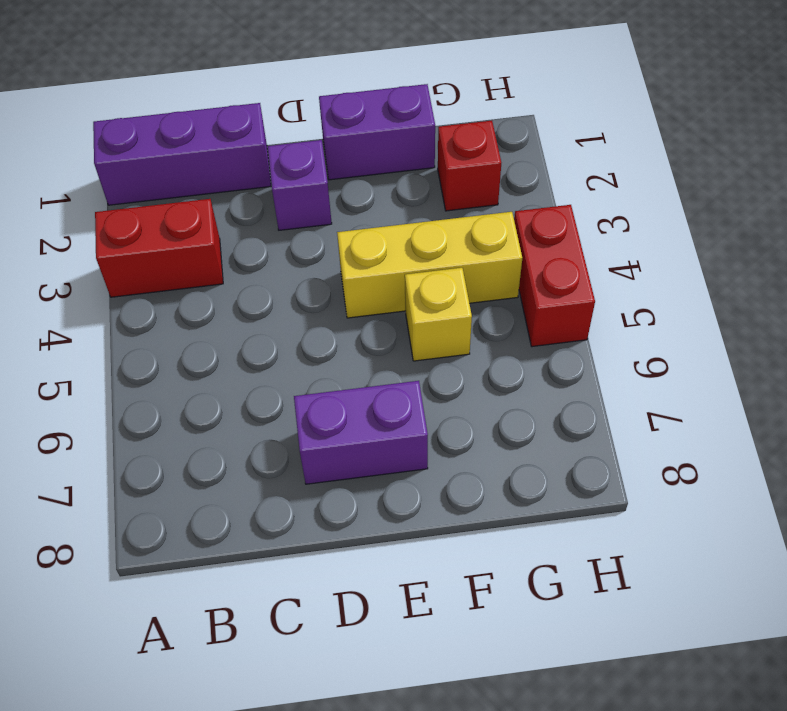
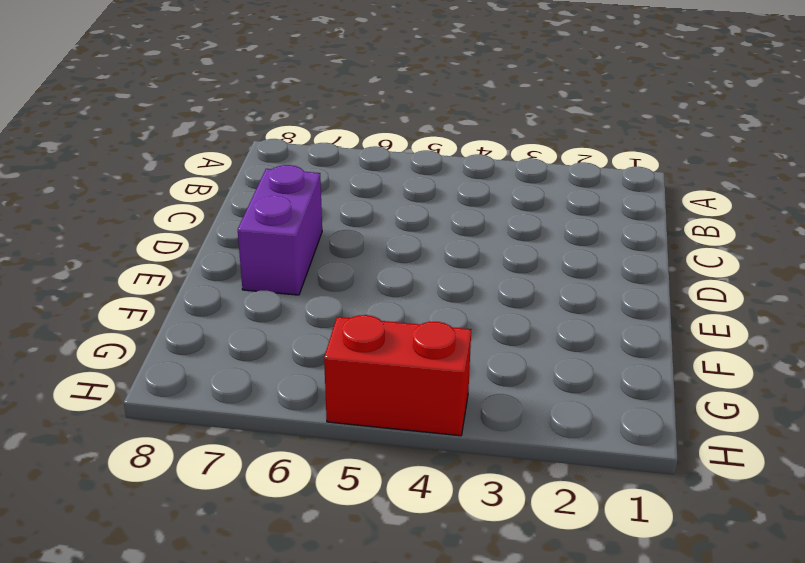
none -> purple brick A1:C1 level 1
none -> red brick A3:B3 level 1

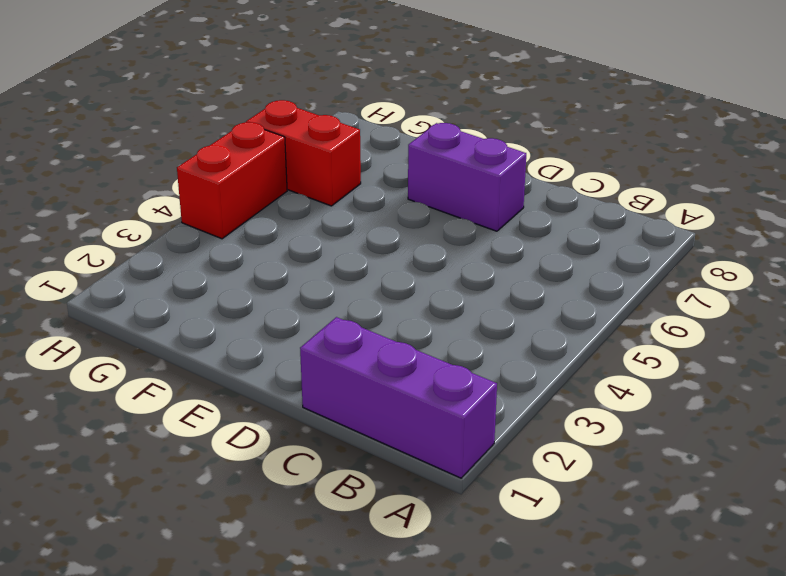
red brick G6:H6 level 1 -> red brick A3:B3 level 1
none -> purple brick D2 level 1
none -> purple brick E1:F1 level 1

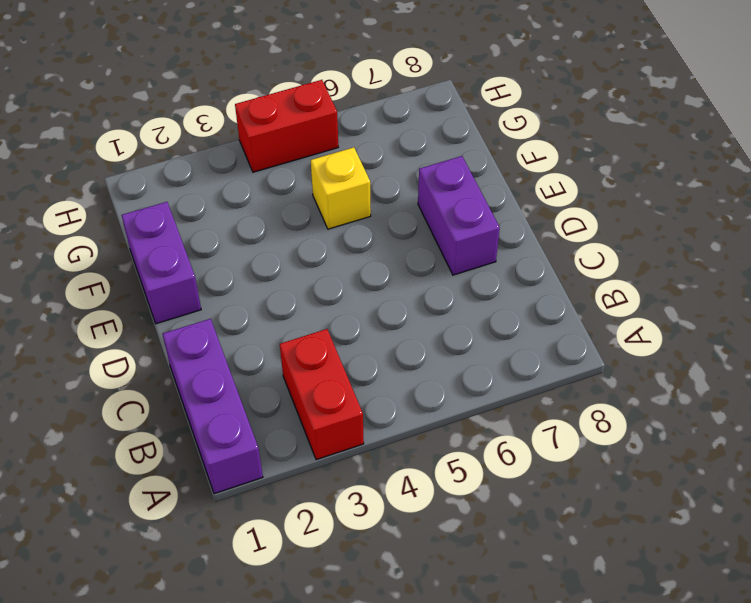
none -> purple brick D2 level 1
none -> yellow brick E4:G4 level 1

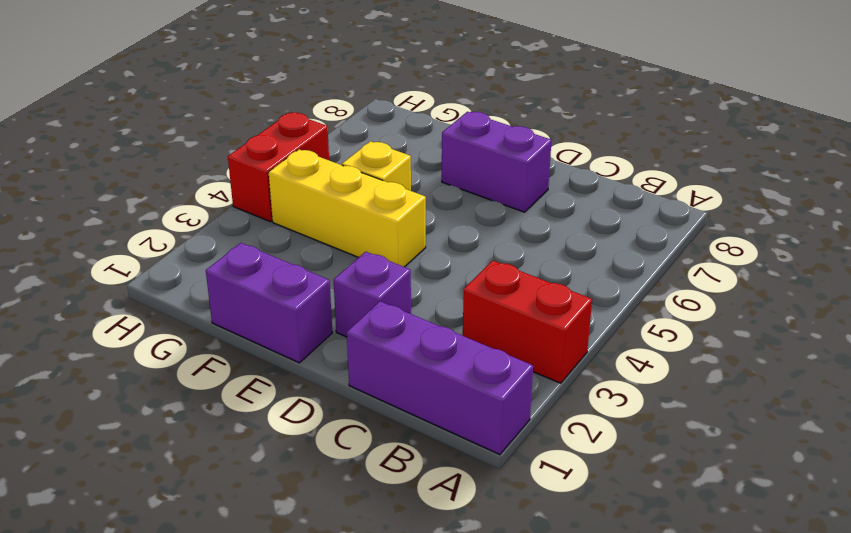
none -> red brick G2 level 1

